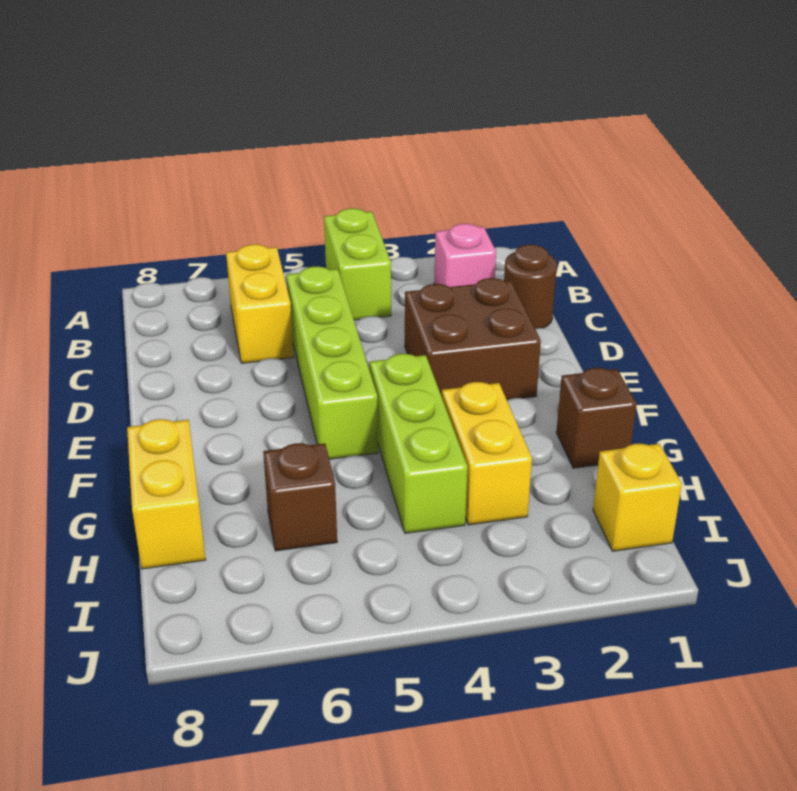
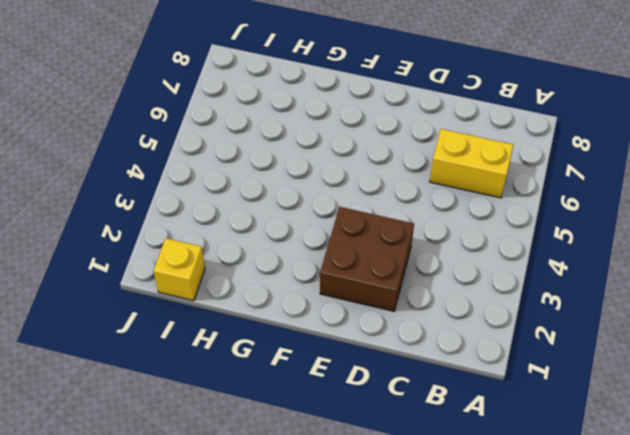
none -> lime brick A4:B4 level 1
none -> pink brick B2 level 1
none -> brown round brick C1 level 1

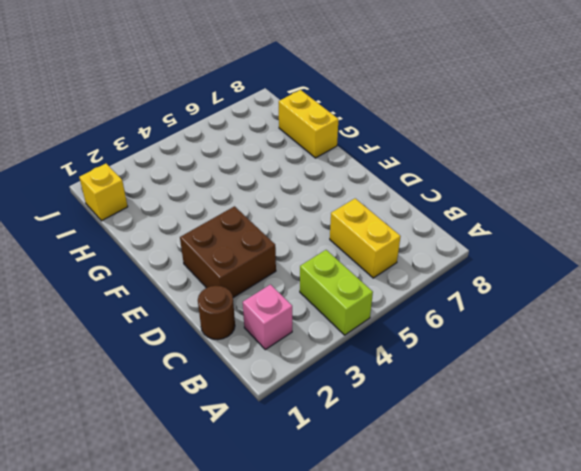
none -> lime brick C5:F5 level 1
none -> lime brick F4:H4 level 1
none -> brown brick G1 level 1

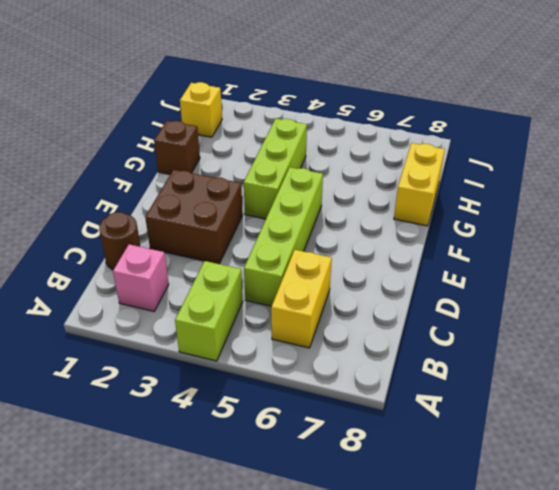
none -> yellow brick G3:H3 level 1
none -> brown brick H6 level 1

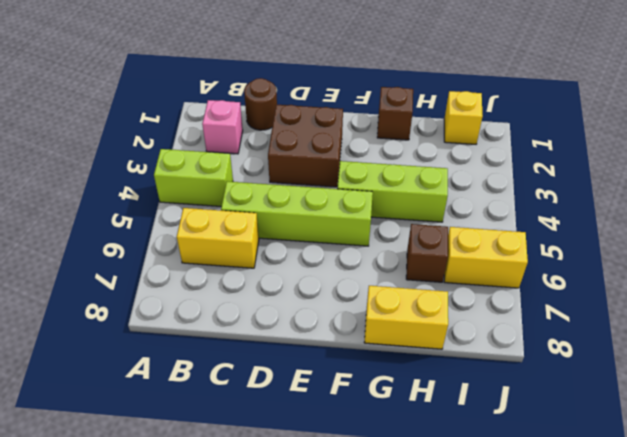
yellow brick I6:J6 level 1 -> yellow brick G3:H3 level 1

